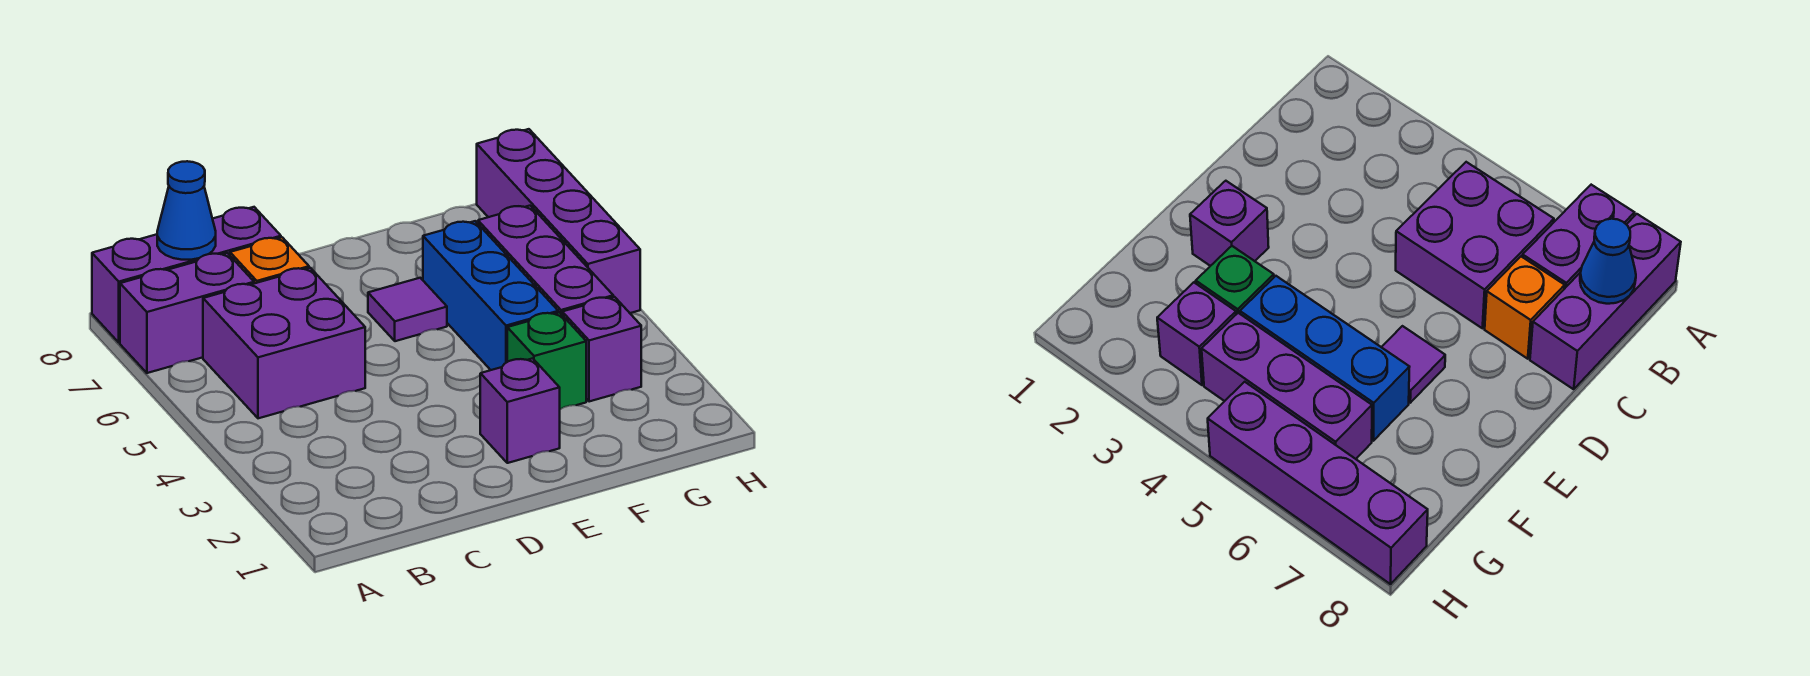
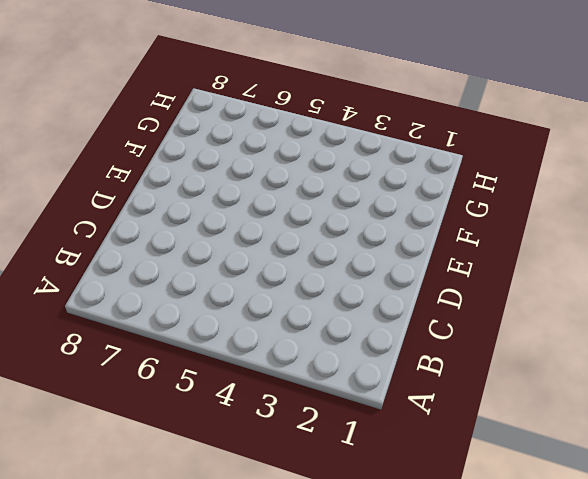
none -> purple brick A7:B7 level 1
none -> purple brick A8:C8 level 1
none -> purple brick B5:C6 level 1

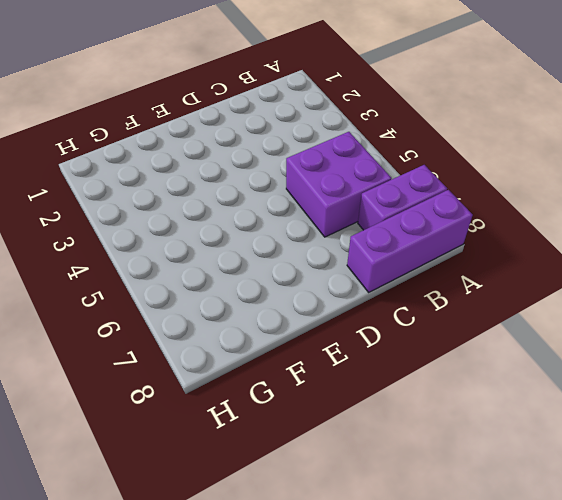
none -> orange brick C7 level 1
none -> purple brick E2 level 1
none -> purple tile E6 level 1

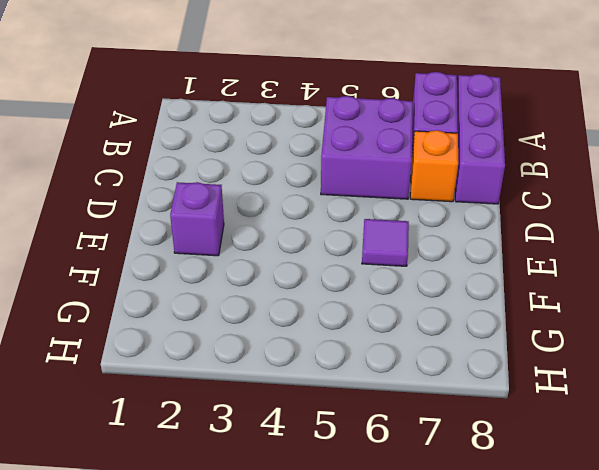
none -> green brick F3 level 1
none -> blue brick F4:F6 level 1
none -> purple brick G3 level 1

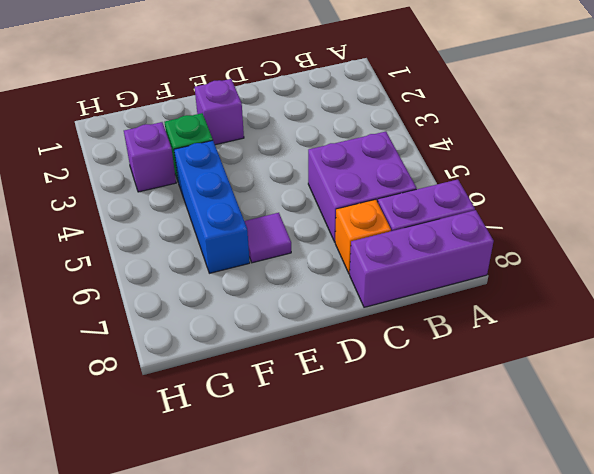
none -> purple brick G4:G6 level 1
none -> purple brick H5:H8 level 1
none -> blue cone B8 level 2

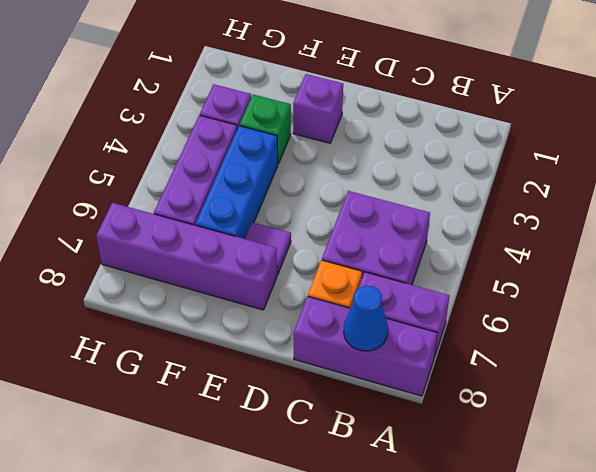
purple brick E7:H7 level 1 -> purple brick H5:H8 level 1

